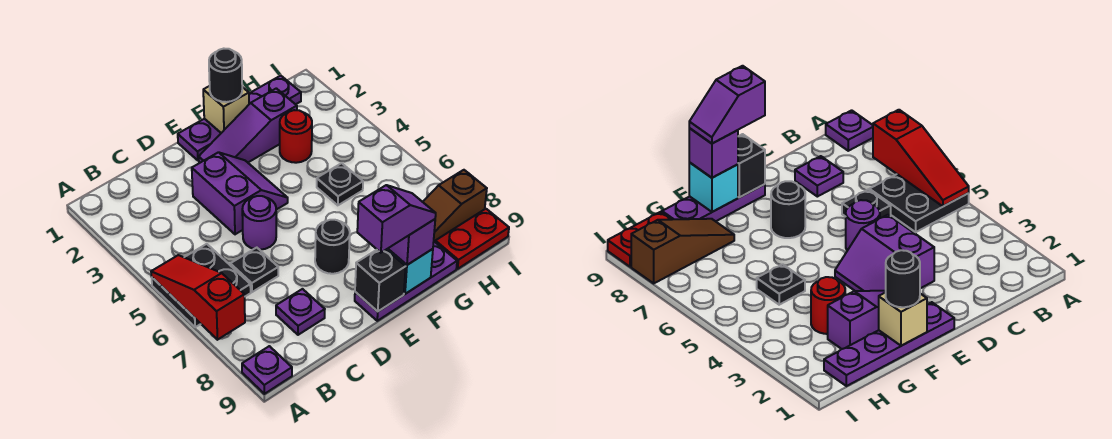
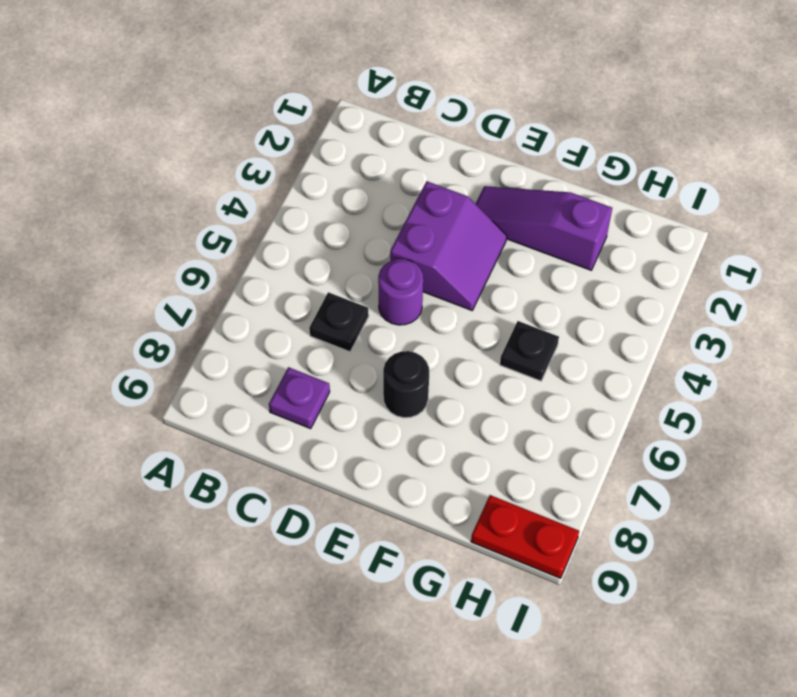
none -> black plate A5:B6 level 1
none -> purple plate A9 level 1
none -> purple plate E1:H1 level 1

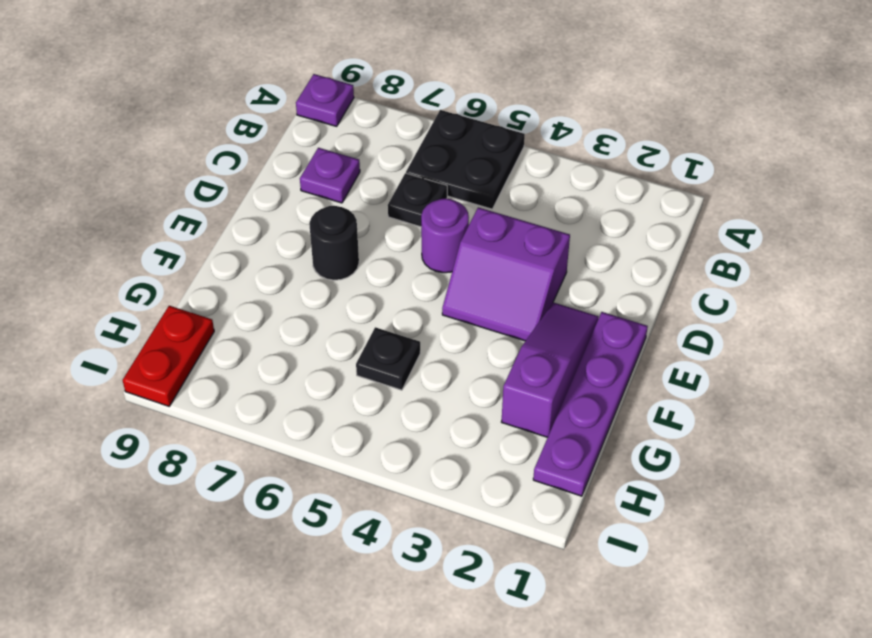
none -> purple plate E9:G9 level 1
none -> red round brick G3 level 1
none -> brown slope G8:I8 level 1 top I

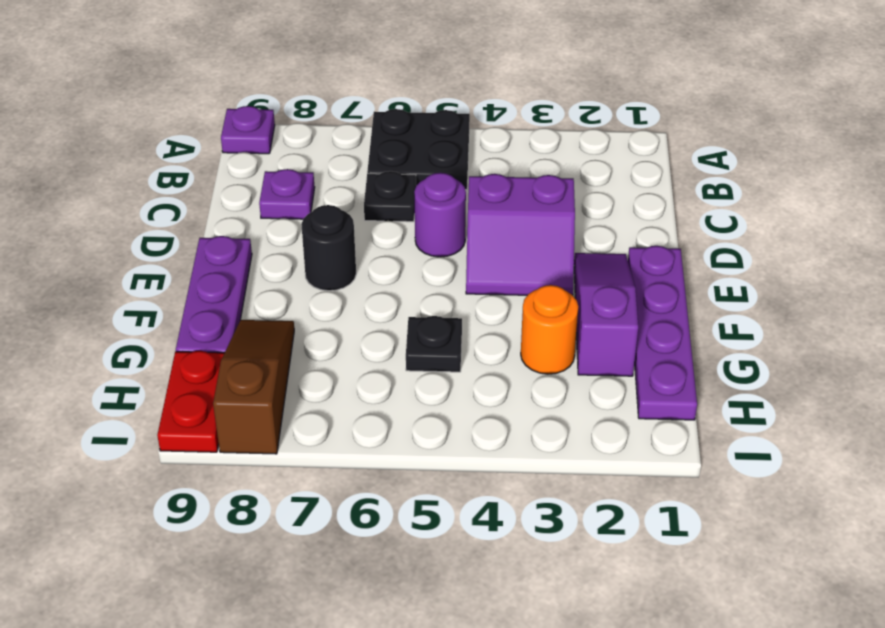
orange round brick G3 level 1 -> red round brick G3 level 1
none -> red slope A5:A7 level 2 top 7
none -> black brick E9 level 2
none -> tan brick F1 level 2

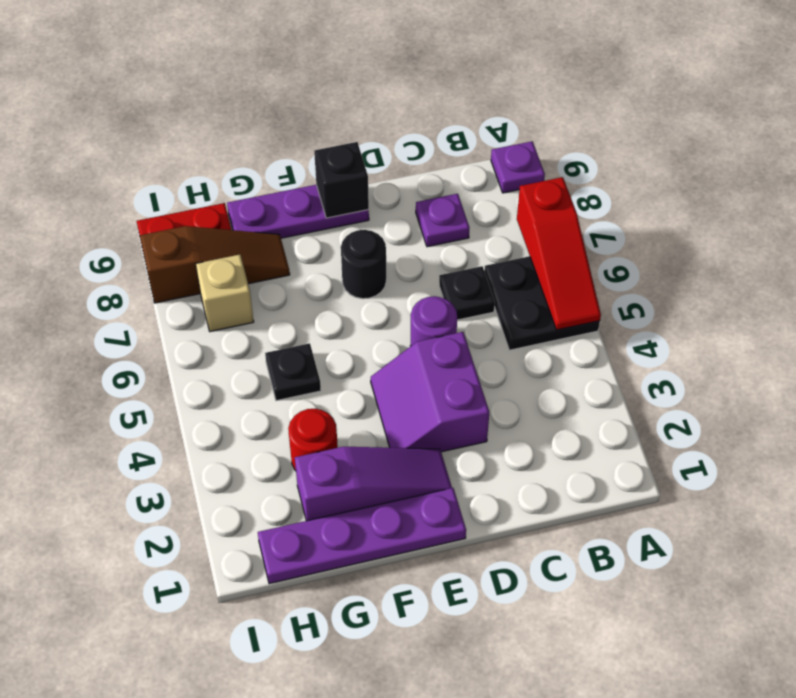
tan brick H7 level 1 -> tan brick F1 level 2
none -> cyan brick F9 level 2
none -> black round brick F1 level 3
none -> purple brick F9 level 3

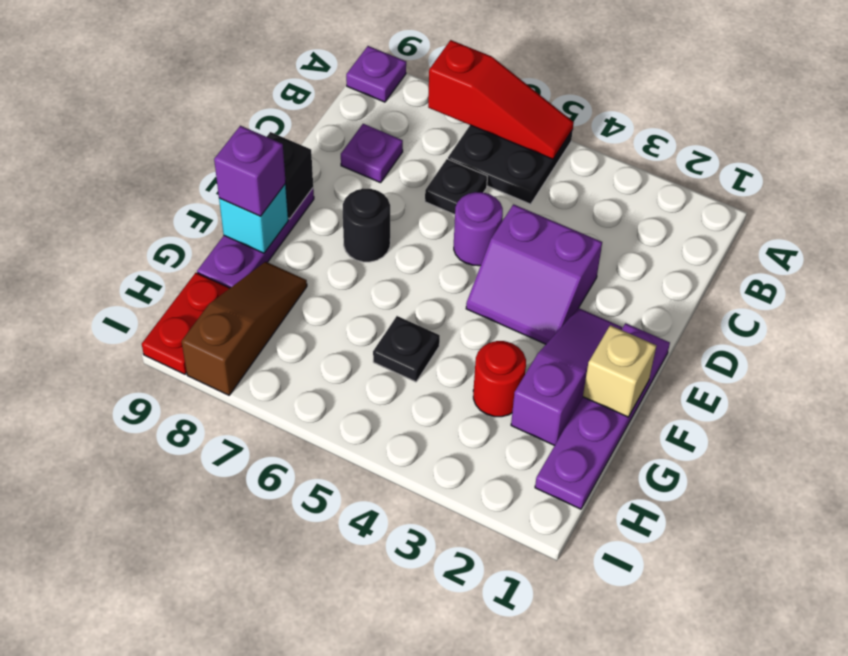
none -> black round brick F1 level 3
none -> purple slope E9:F9 level 4 top E

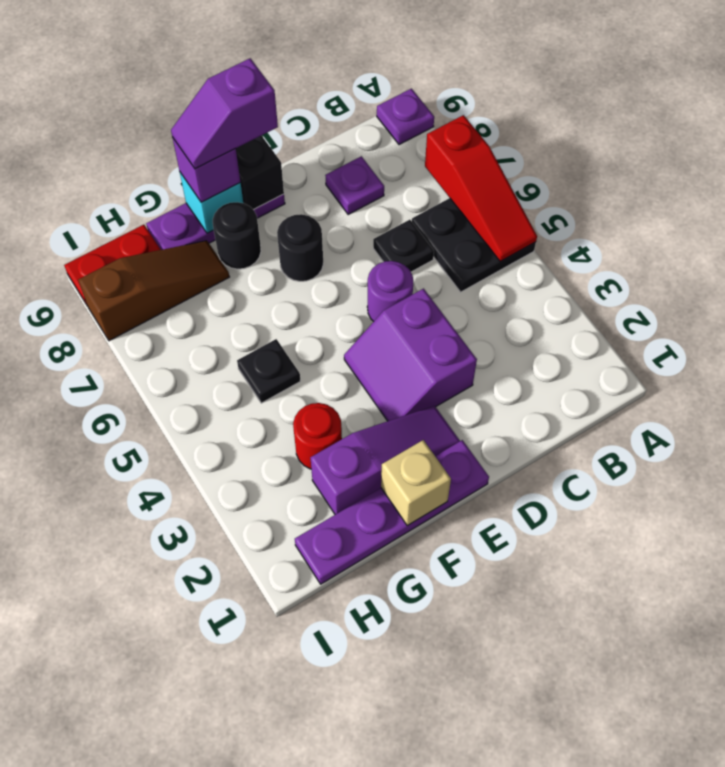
black round brick F8 level 1 -> black round brick F1 level 3

